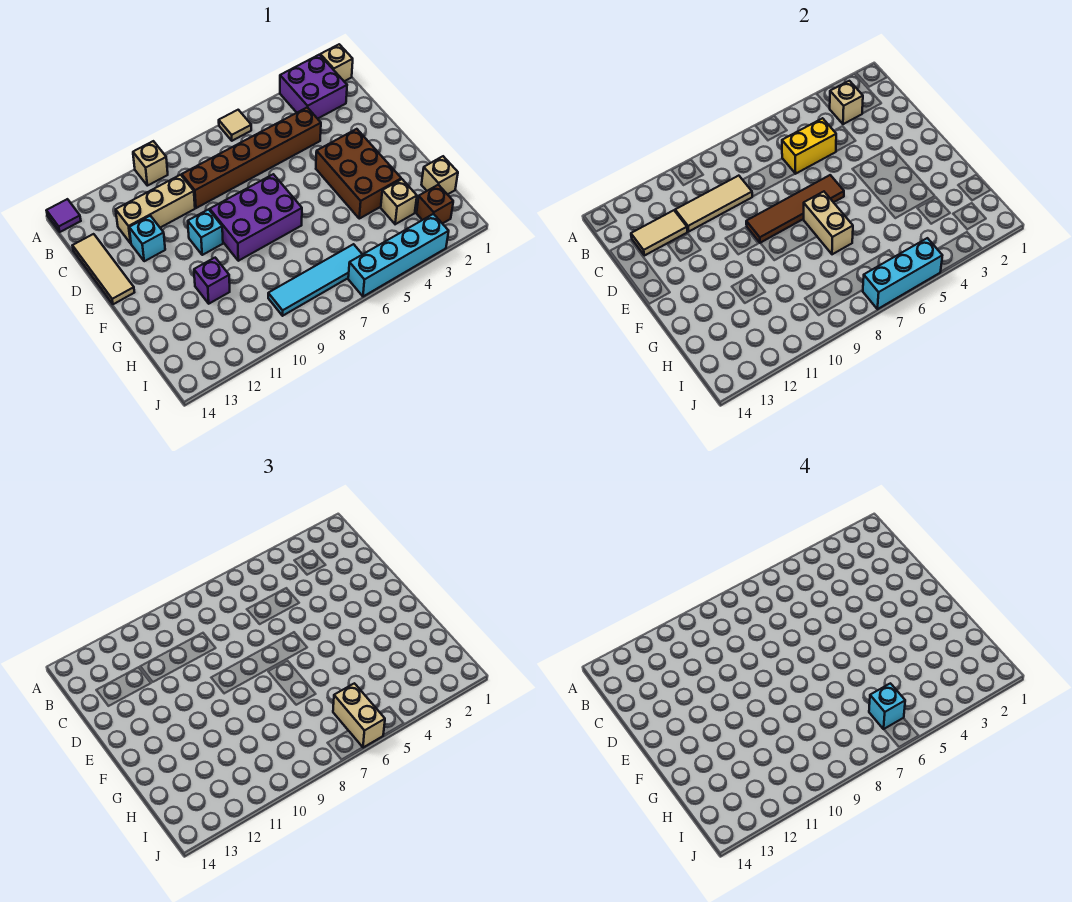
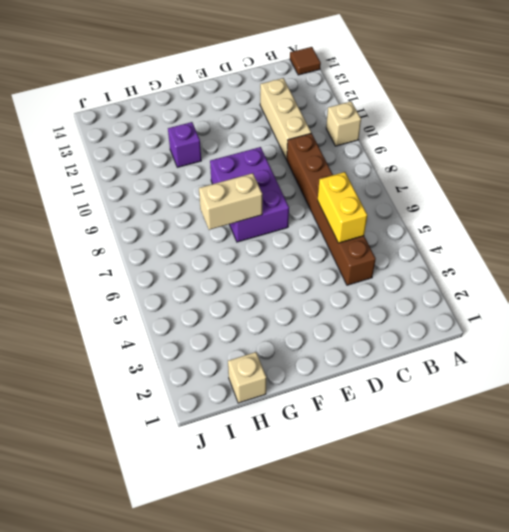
brown tile A14 level 1 -> purple tile A14 level 1
none -> tan brick A1 level 1
none -> purple brick A2:B3 level 1
none -> tan tile A6 level 1

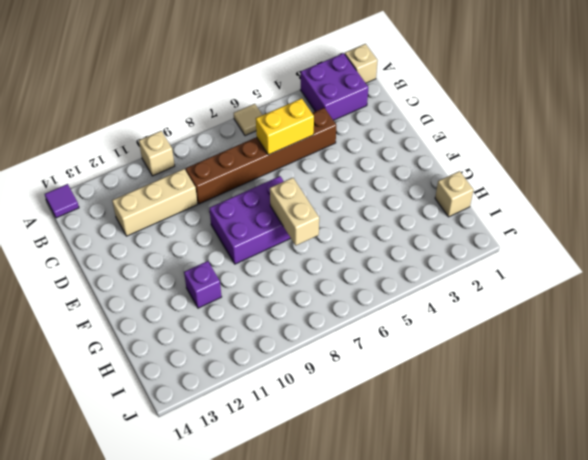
none -> tan tile C14:E14 level 1
none -> cyan brick D12 level 1
none -> brown brick E3:G4 level 1

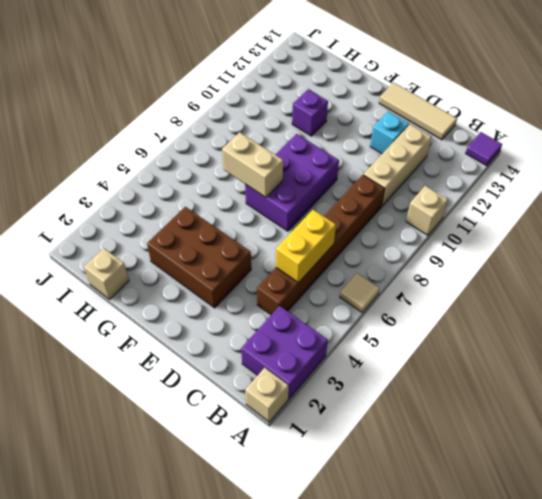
none -> cyan brick E10 level 1
none -> tan brick H3 level 1
none -> brown brick I2 level 1

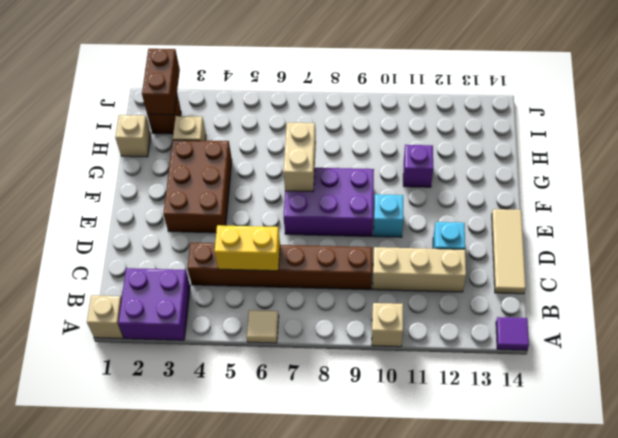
brown brick I2:J2 level 2 -> none
none -> cyan tile I6:I9 level 1
none -> cyan brick J3:J6 level 1
none -> tan brick B3 level 2

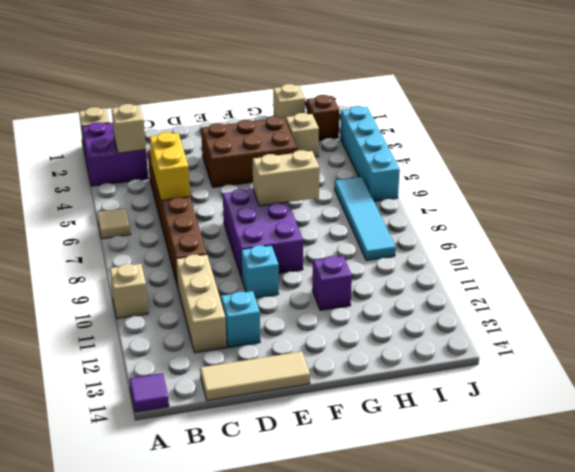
none -> tan tile C9:C11 level 2
none -> tan tile C12:C13 level 2
none -> brown tile E6:E9 level 2

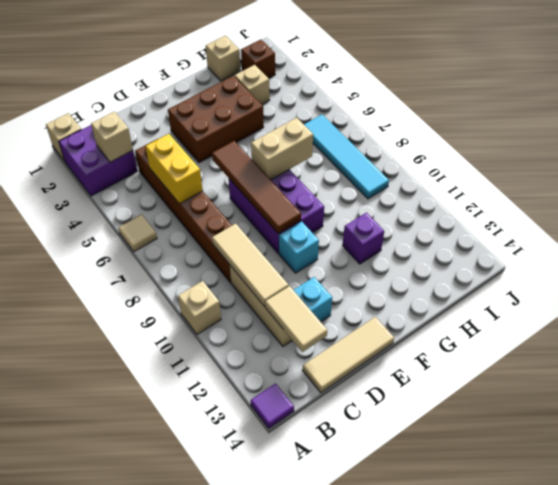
none -> cyan brick J3:J6 level 1
none -> cyan brick J5:J7 level 2
none -> tan brick I6:J6 level 3

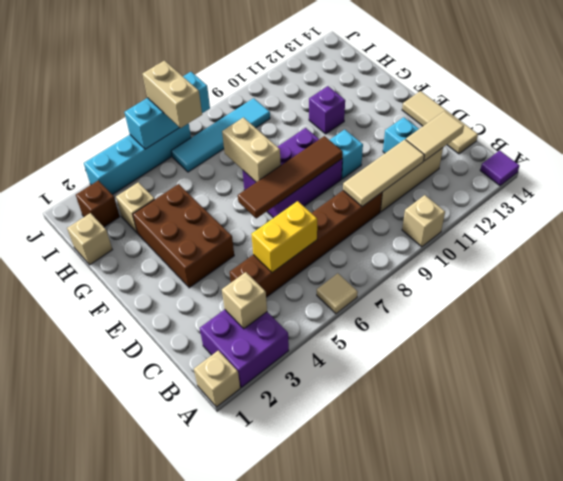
none -> cyan brick I6 level 4

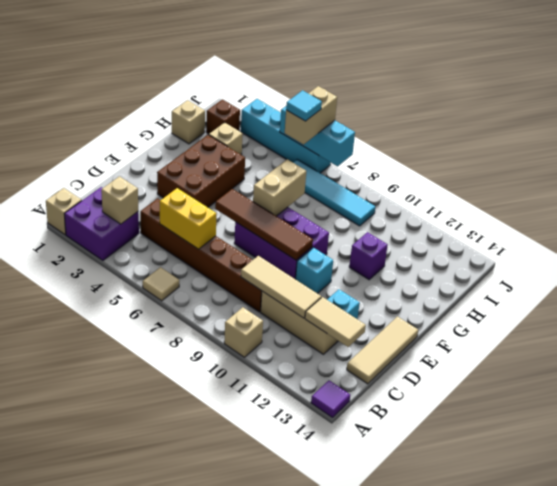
cyan tile I6 level 4 -> cyan brick I6 level 4

